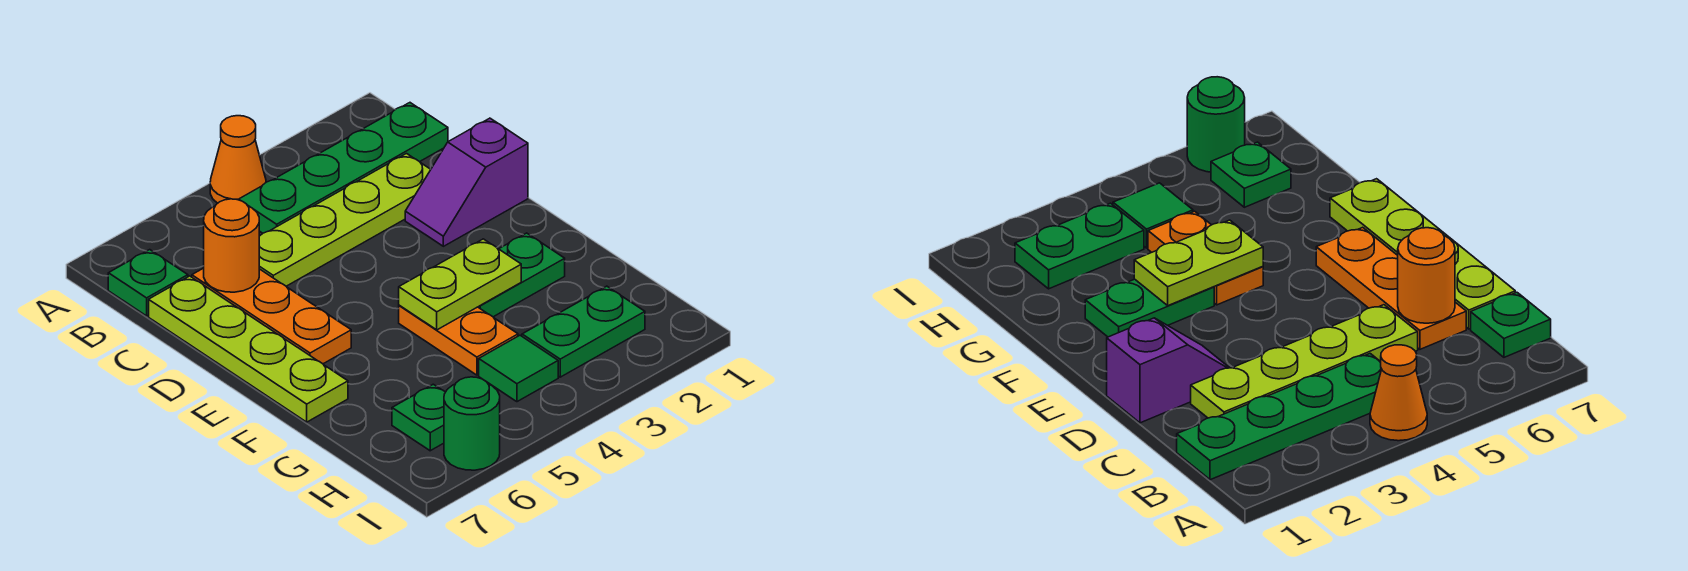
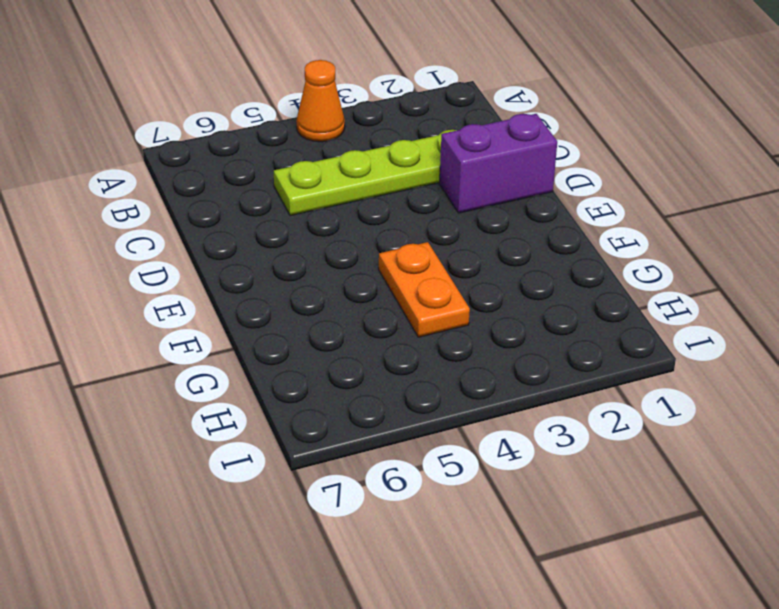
purple brick D1:D2 level 1 -> purple slope D1:D2 level 1 top 1
none -> green plate B1:B4 level 1
none -> green plate B7 level 1
none -> orange plate C6:E6 level 1

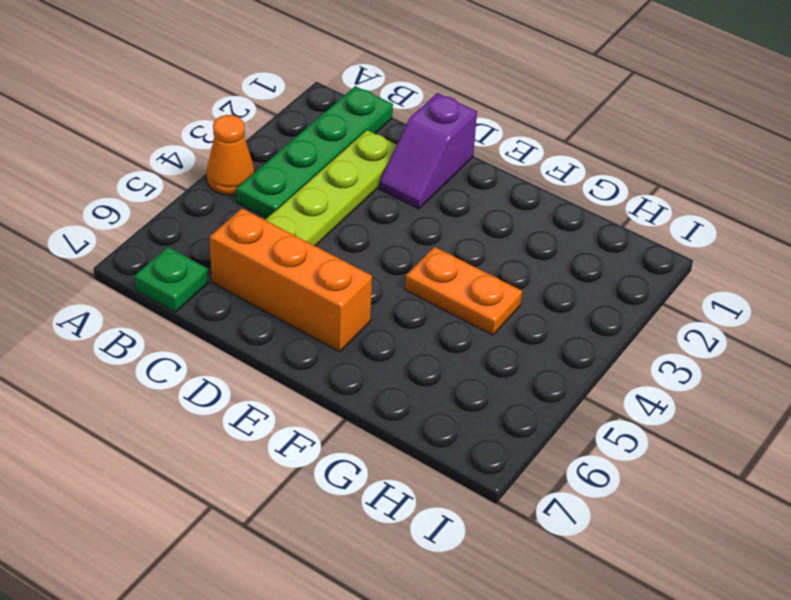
orange brick C6:E6 level 1 -> orange plate C6:E6 level 1
none -> lime plate C7:F7 level 1
none -> green plate F2:F3 level 1
none -> green plate H2:H3 level 1

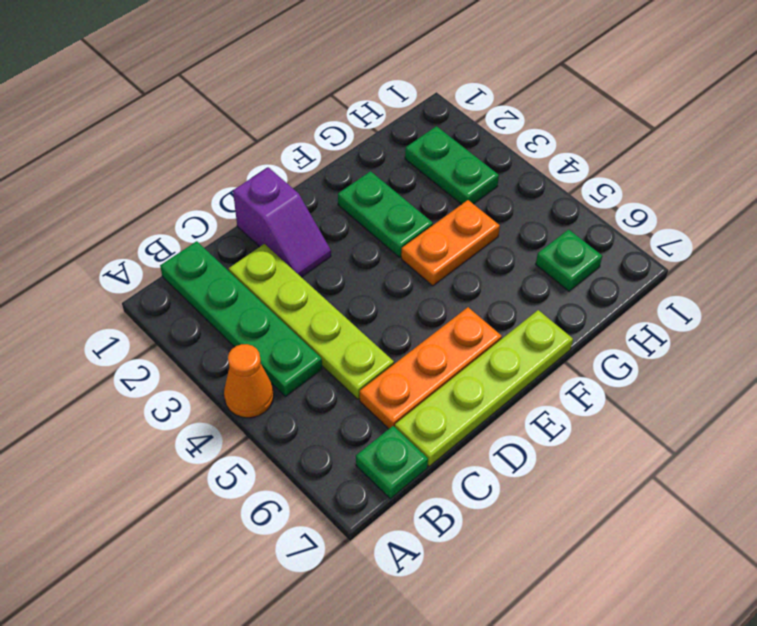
none -> green tile H4 level 1
none -> green round brick I6 level 1
none -> orange round brick C6 level 2

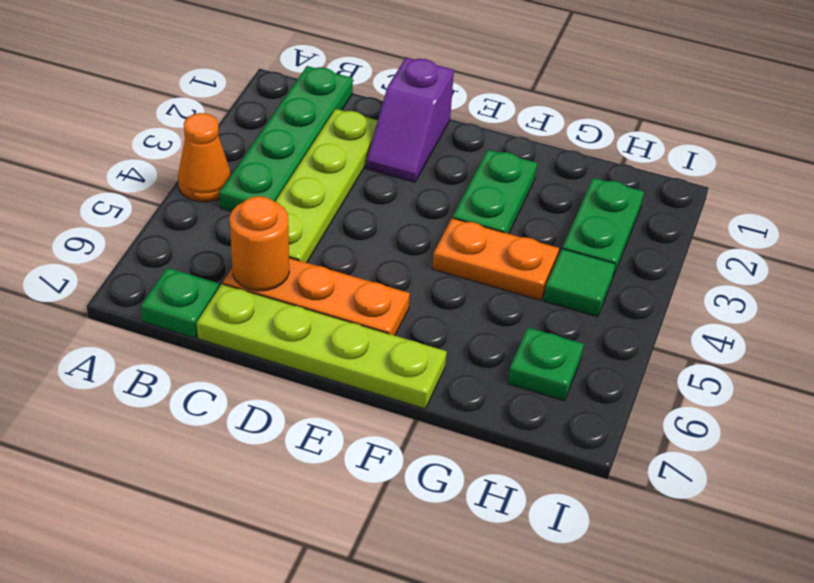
none -> green round brick I6 level 1
none -> lime plate F3:F4 level 2

